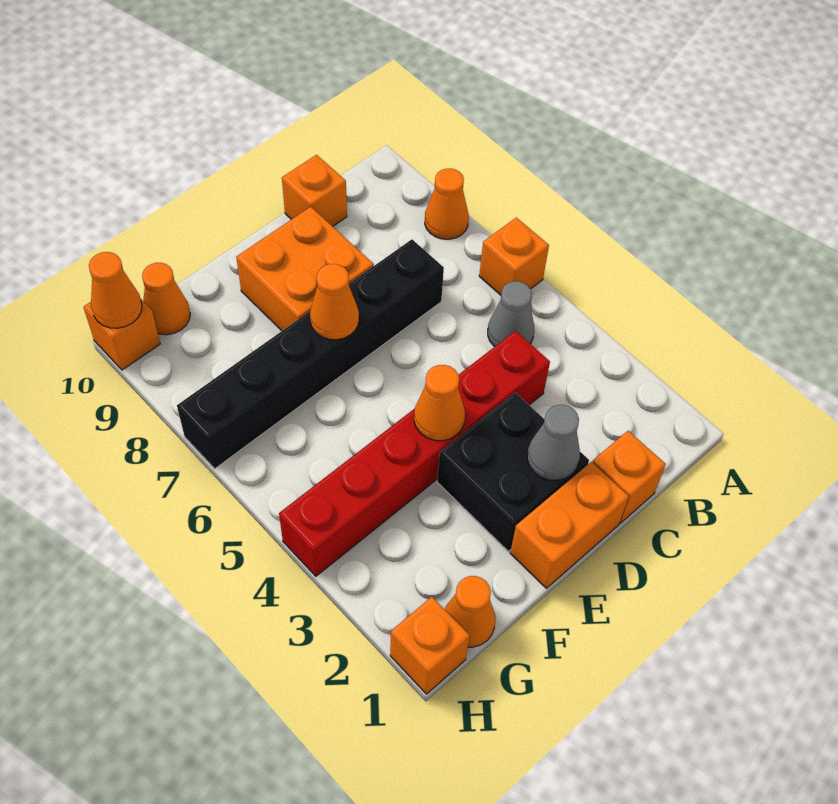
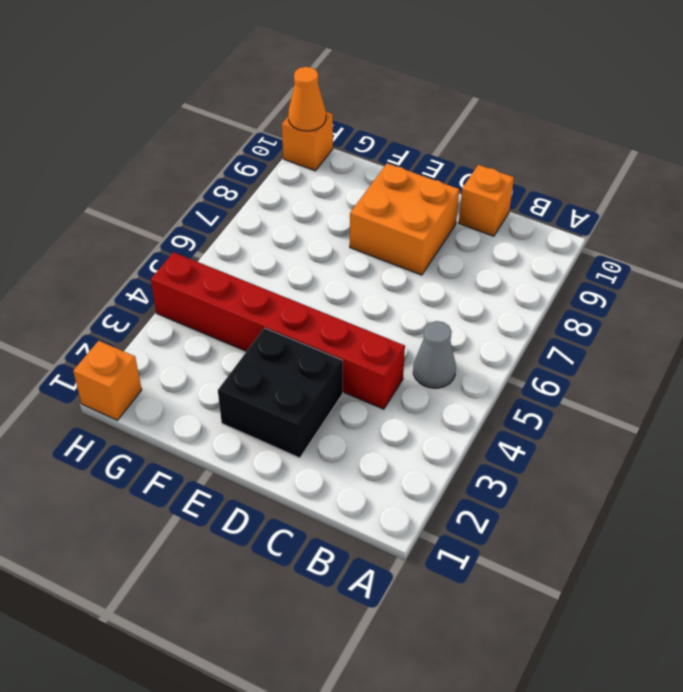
none -> orange brick A6 level 1
none -> orange cone A8 level 1
none -> orange brick C1 level 1

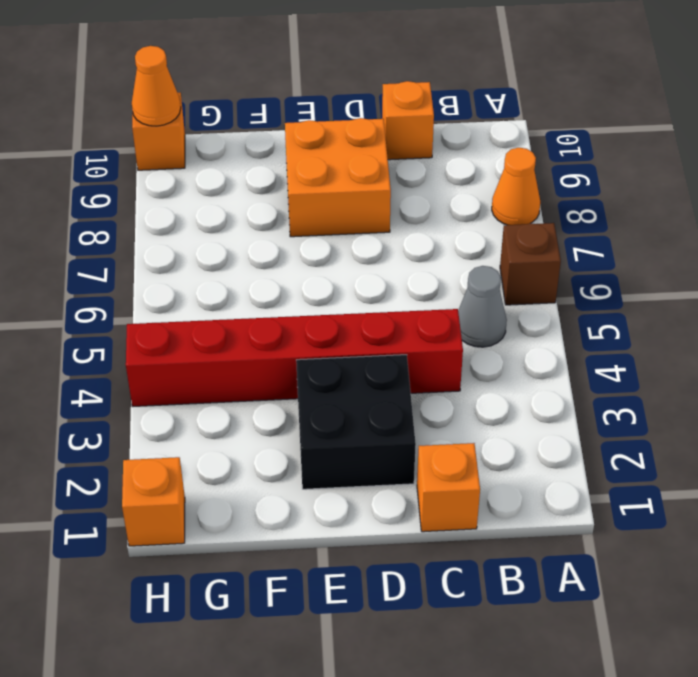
brown brick A6 level 1 -> orange brick A6 level 1
none -> black brick C7:H7 level 1
none -> orange brick D1:E1 level 1
none -> orange cone G1 level 1

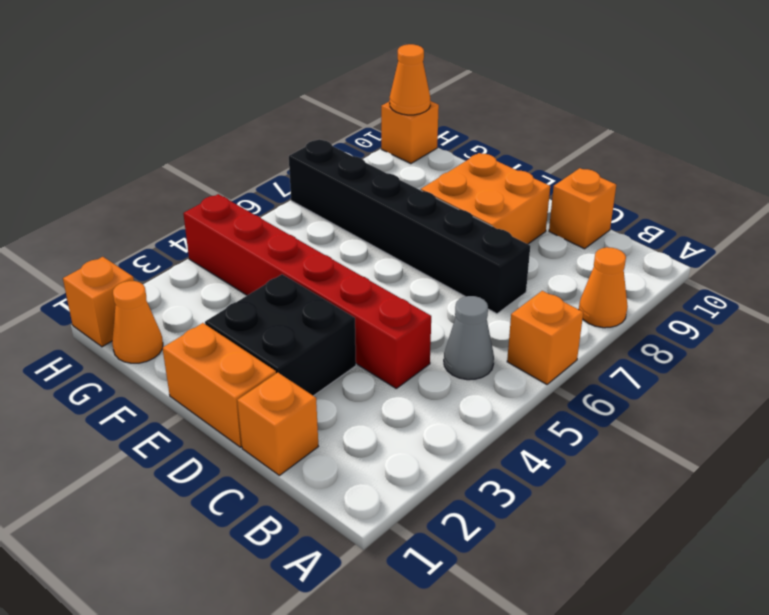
none -> orange cone G10 level 1
none -> grey cone D2 level 2
none -> orange cone E4 level 2

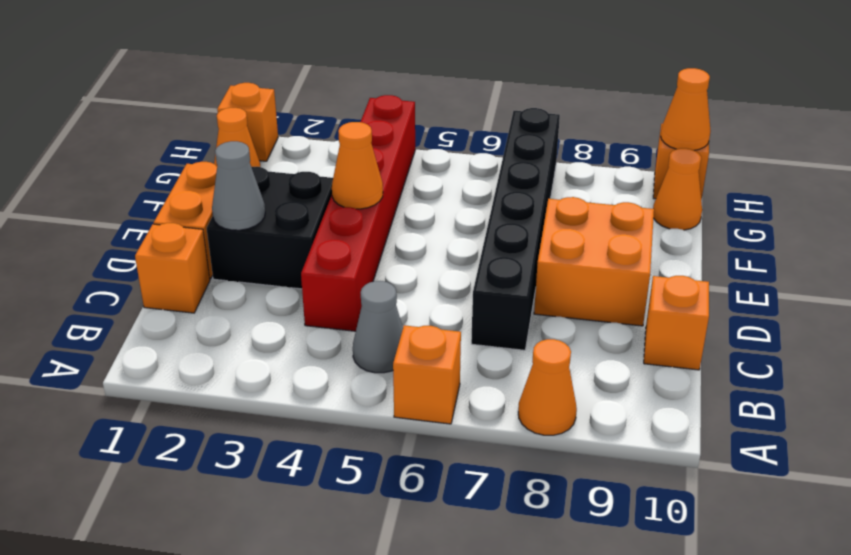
none -> orange cone E7 level 2

